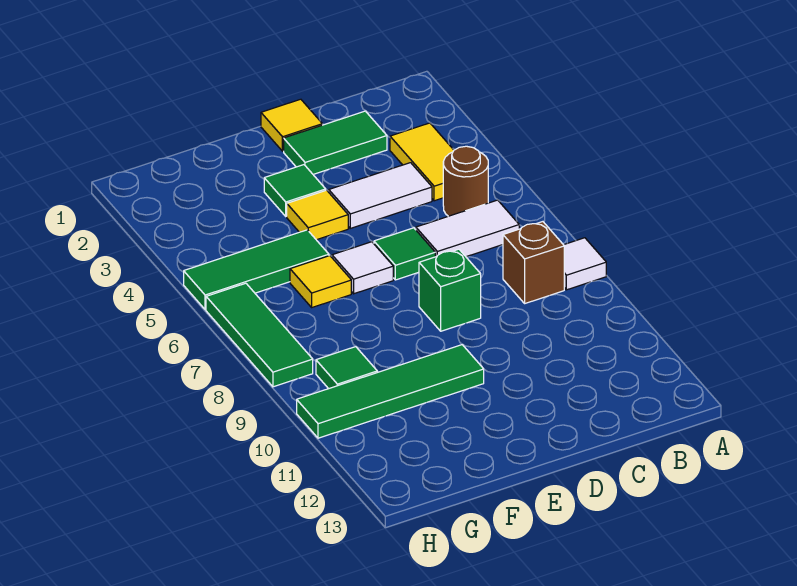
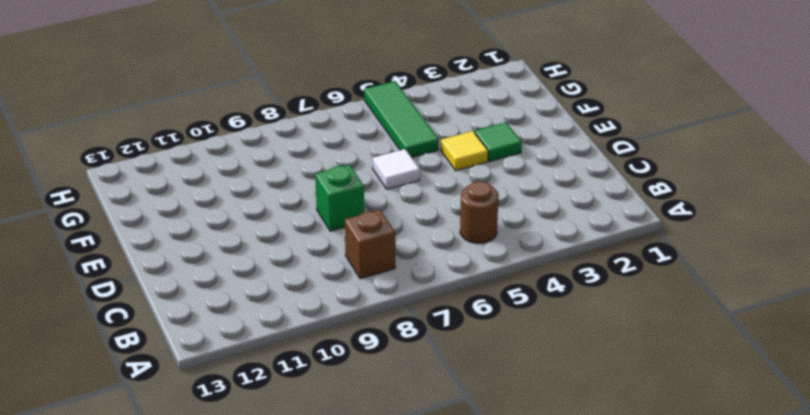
none -> white tile A8 level 1
none -> yellow tile B3:B4 level 1
none -> white tile B6:C6 level 1

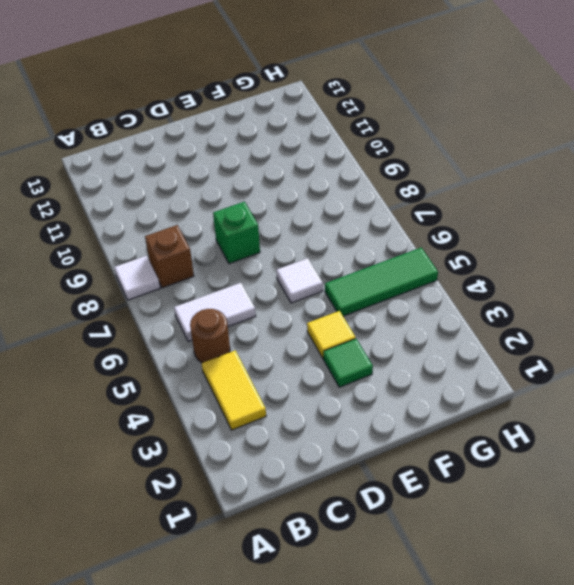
none -> green tile C2:D2 level 1
none -> white tile C4:D4 level 1
none -> yellow tile D1 level 1

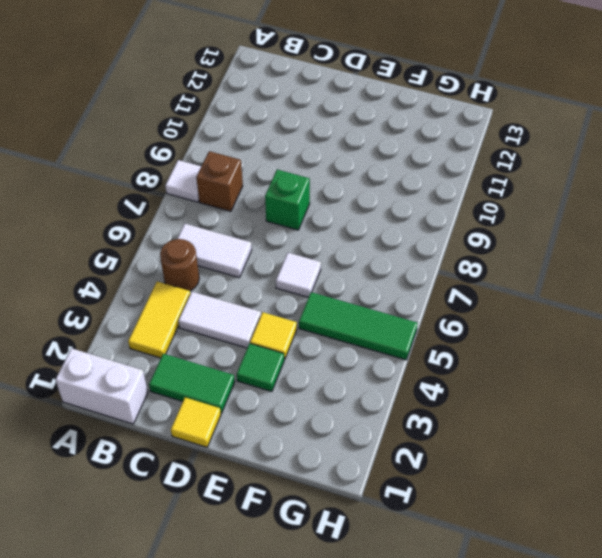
white brick A1:B1 level 1 -> none
none -> green tile D6 level 1
none -> green tile E10:H10 level 1
none -> yellow tile F6 level 1

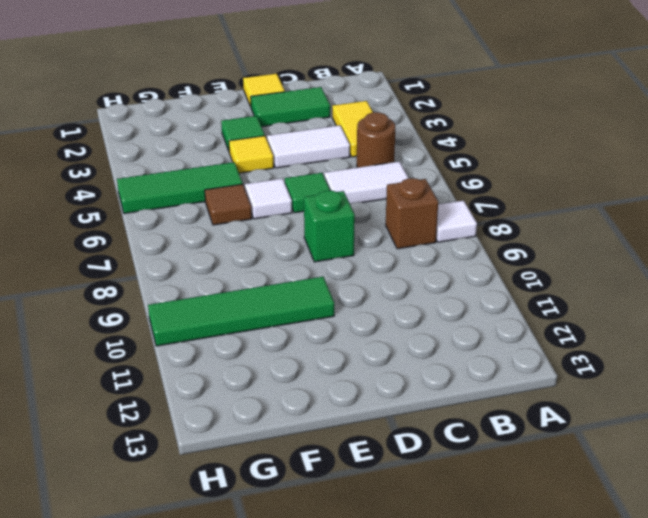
brown tile F6 level 1 -> yellow tile F6 level 1
none -> green tile G9 level 1
none -> green tile H6:H8 level 1

